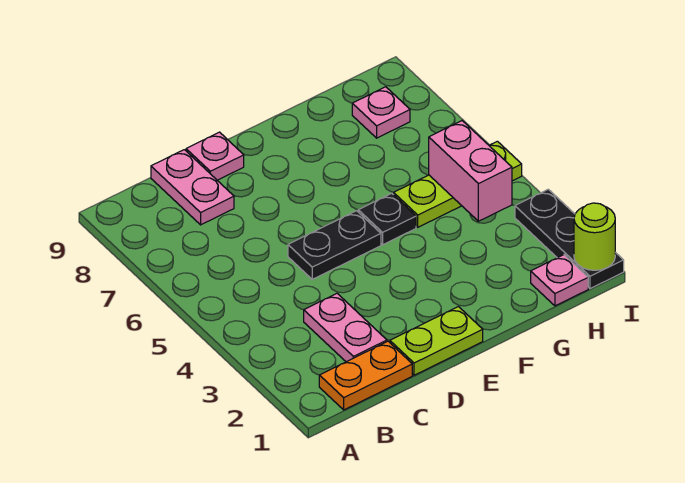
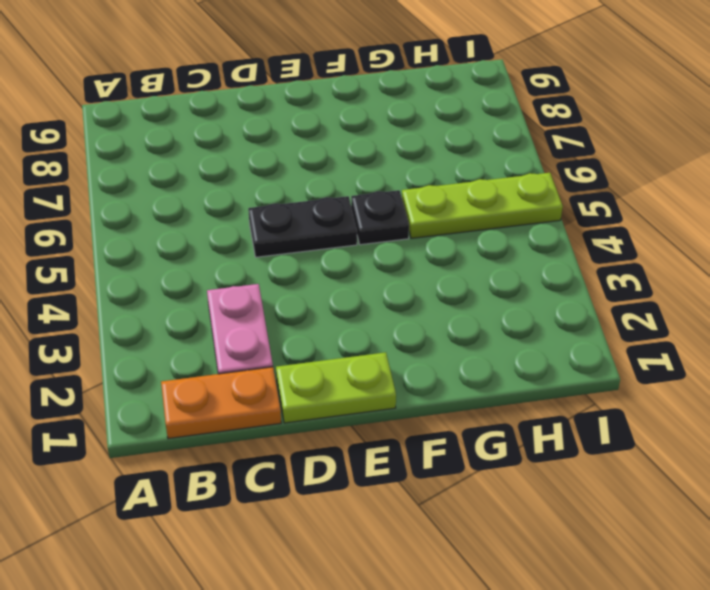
none -> pink plate C8:C9 level 1
none -> pink plate D9 level 1
none -> pink plate H1 level 1

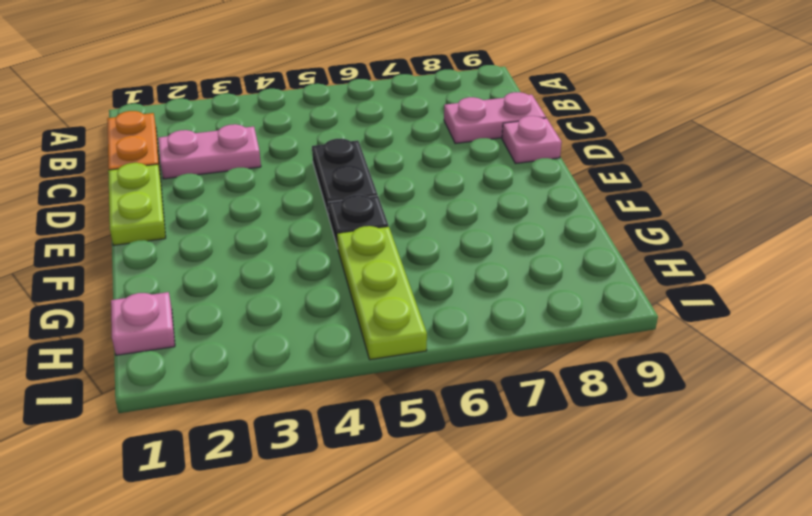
none -> pink plate H8 level 1
none -> black plate I1:I3 level 1
none -> pink brick H4:H5 level 2

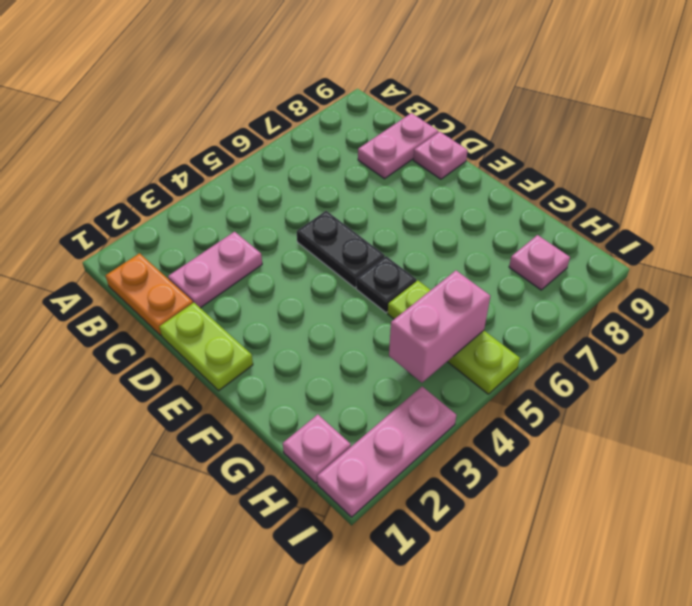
pink plate I1:I3 level 1 -> black plate I1:I3 level 1
none -> lime round brick I1 level 2

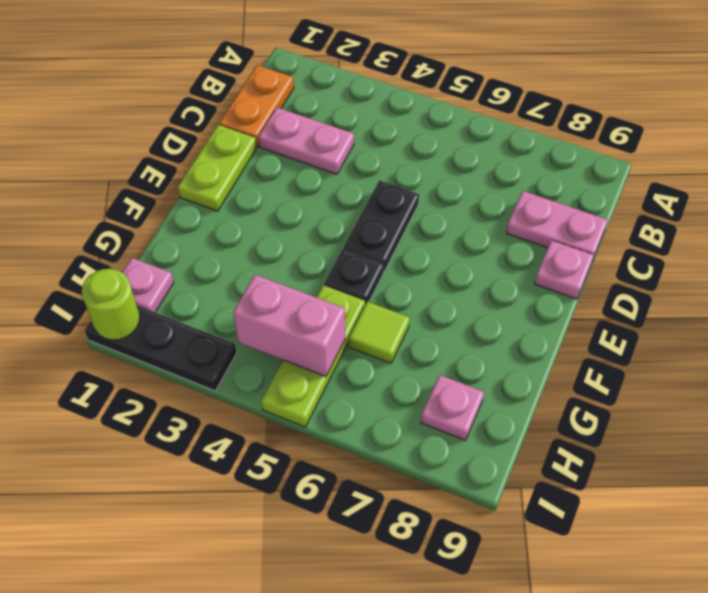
lime tile G6 level 1 -> none

